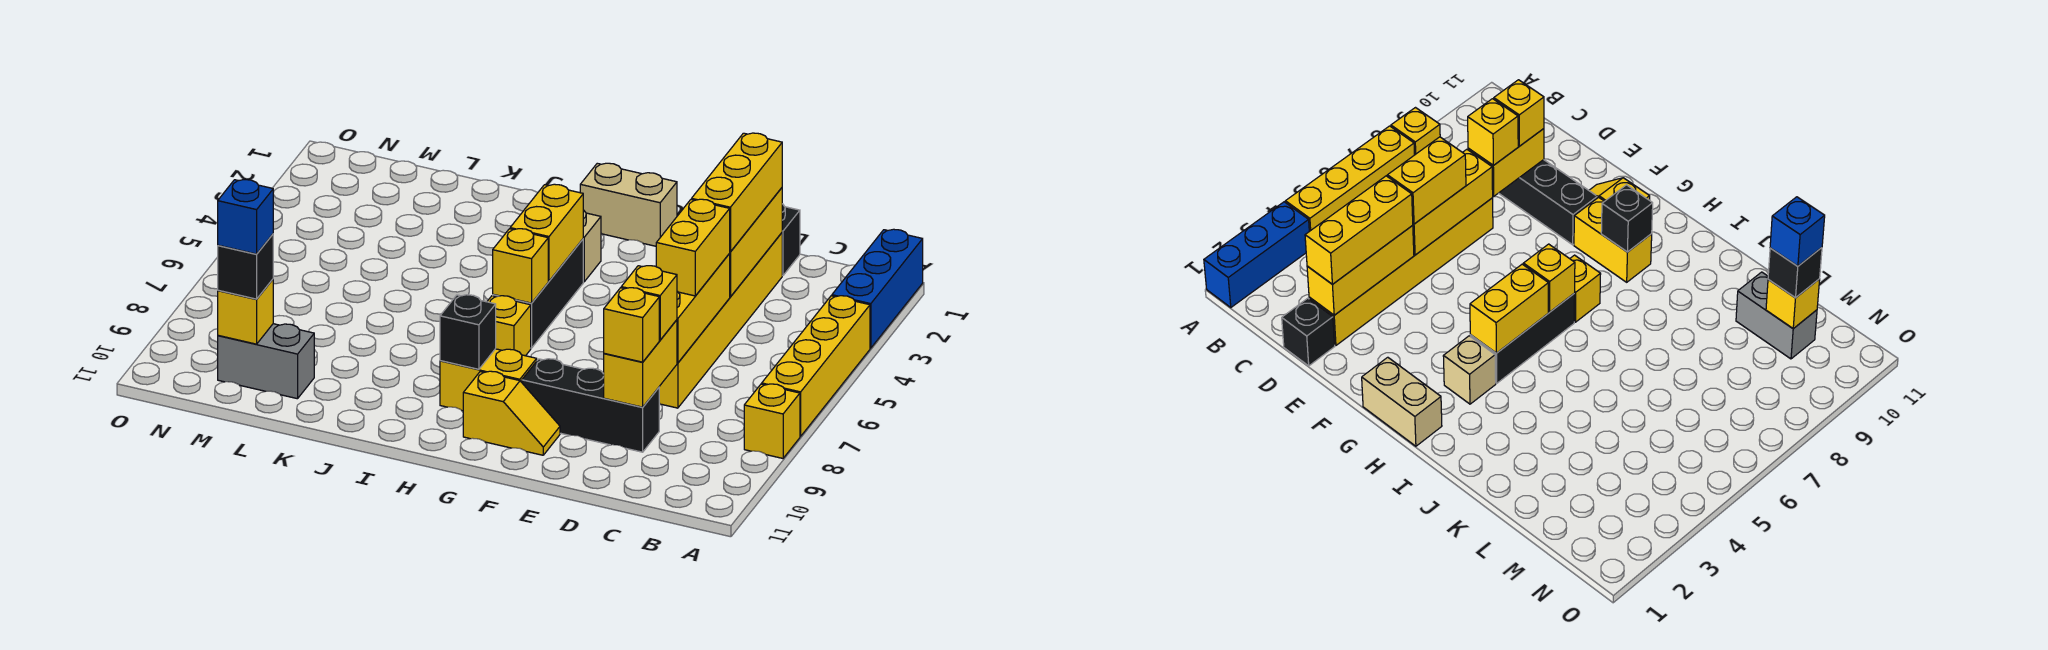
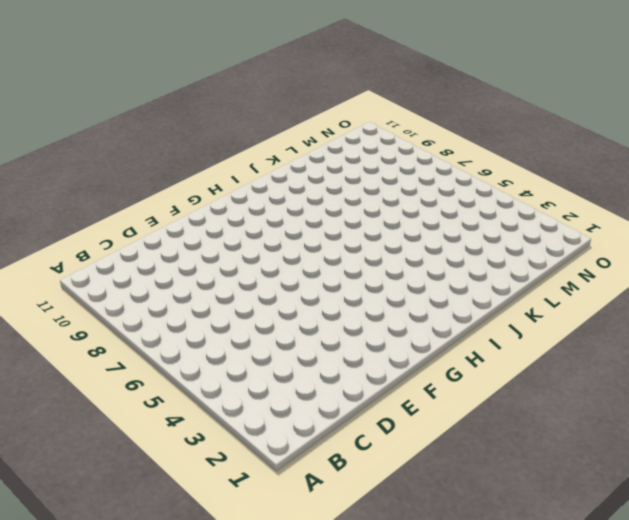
none -> blue brick A1:A3 level 1
none -> yellow brick A4:A7 level 1
none -> yellow brick A8 level 1

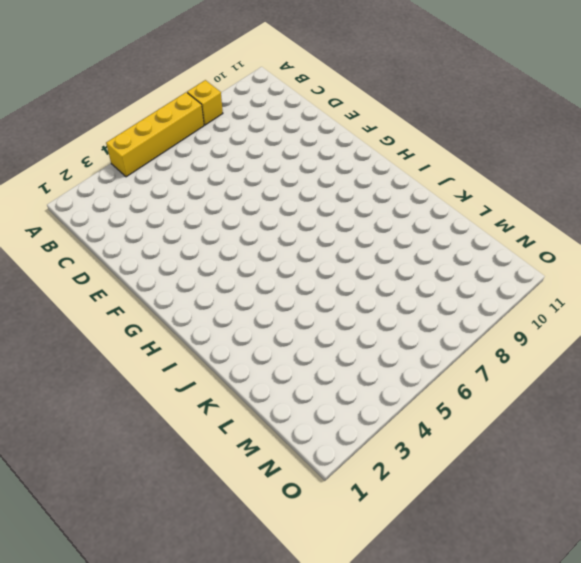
none -> blue brick A1:A3 level 1
none -> black brick D1 level 1
none -> yellow brick D2:D7 level 1

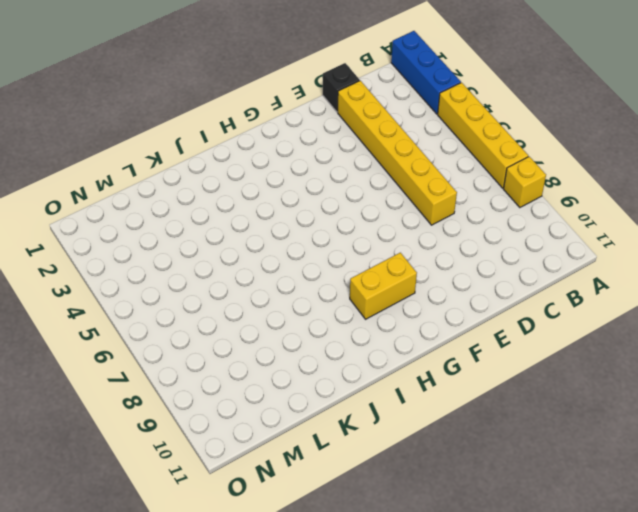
none -> black brick D9:F9 level 1
none -> yellow slope F10:G10 level 1 top G
none -> tan brick G1:H1 level 1

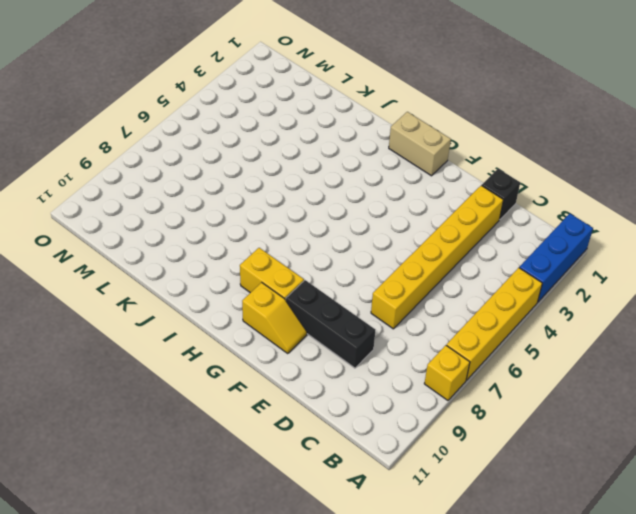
none -> tan brick H3 level 1
none -> black brick H4:H6 level 1
none -> yellow brick H7 level 1

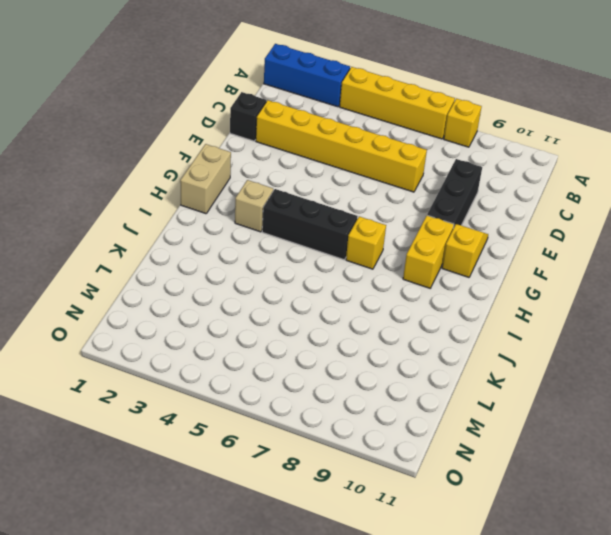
none -> grey brick L10:M10 level 1
none -> yellow brick D2:D4 level 2
none -> yellow brick D5:D7 level 2

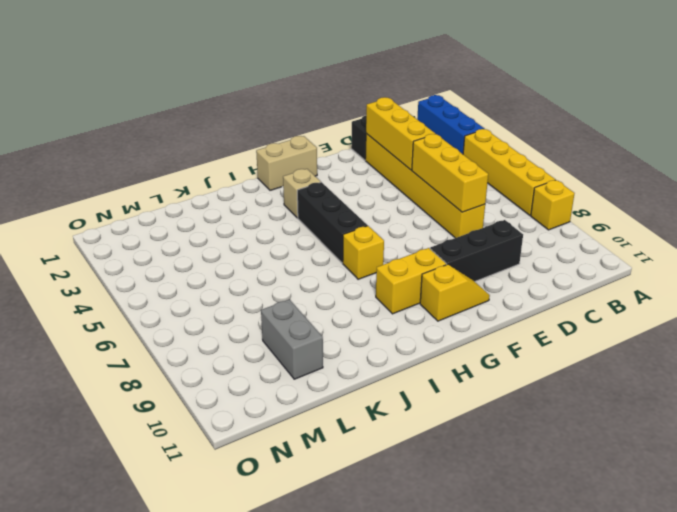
grey brick L9:L10 level 1 -> grey brick L10:M10 level 1
none -> yellow brick D8:D9 level 2
none -> yellow brick H4:H5 level 2
none -> yellow brick H6 level 2

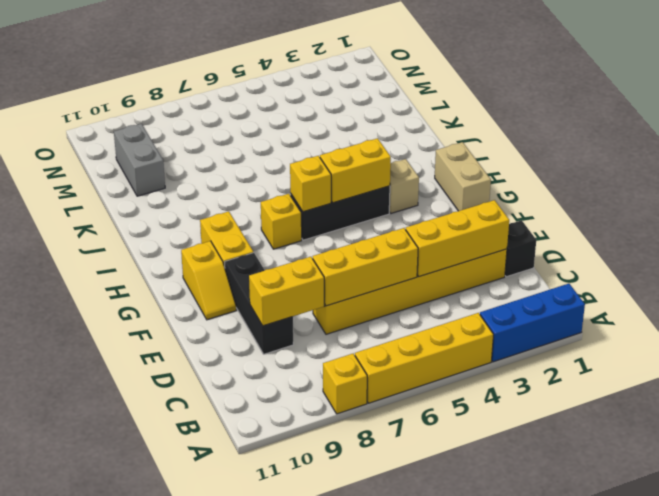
none -> black brick H9 level 2
none -> yellow brick M10 level 2
none -> yellow brick D2:D4 level 3

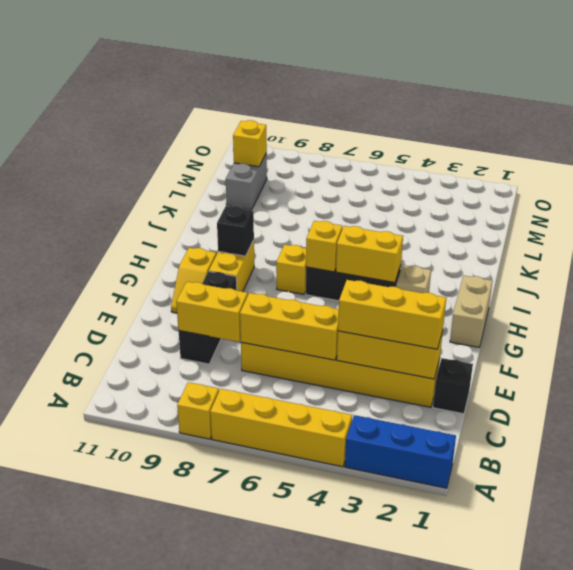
none -> yellow brick D5:D6 level 3
none -> yellow brick D8 level 3
none -> yellow brick D9 level 3

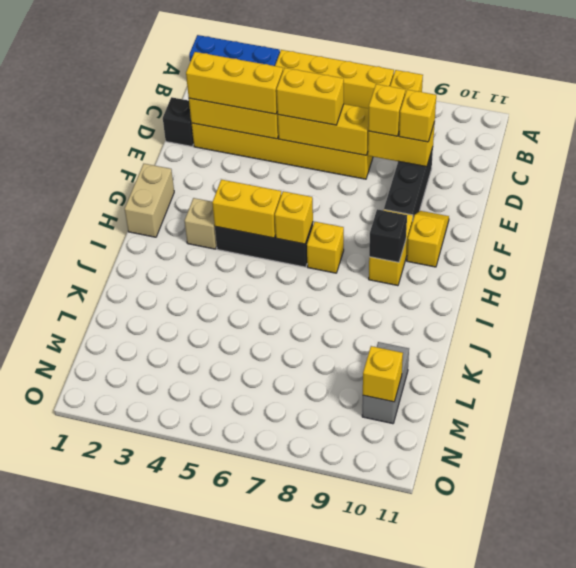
none -> black brick M10 level 3
none -> blue brick M10 level 4

